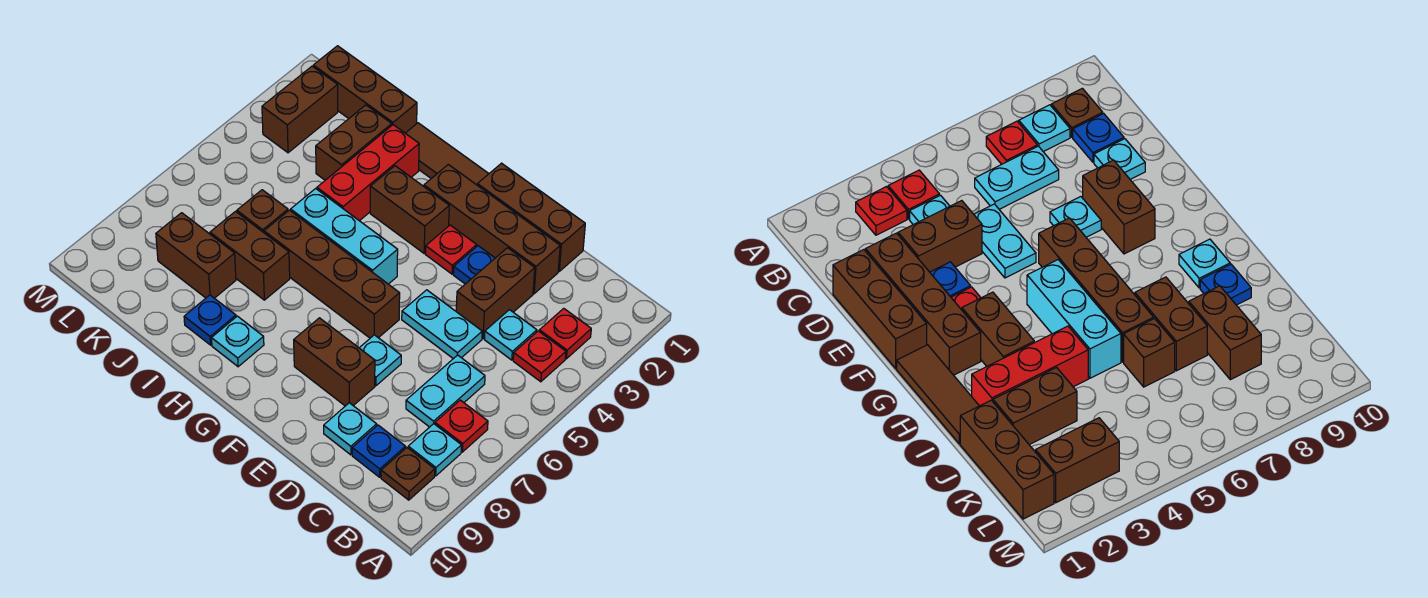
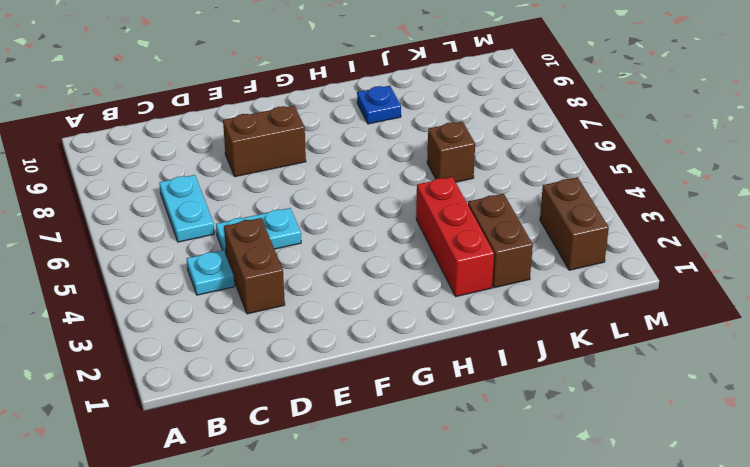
none -> red plate B3 level 1
none -> red plate B4 level 1
none -> red plate B7 level 1
none -> cyan plate B8 level 1

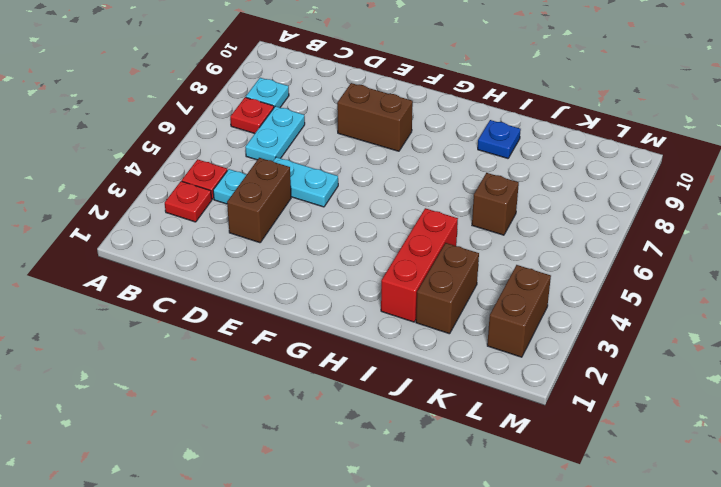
none -> brown plate B9 level 1
none -> blue plate C9 level 1
none -> brown brick D1:F1 level 1
none -> brown brick D2:G2 level 1

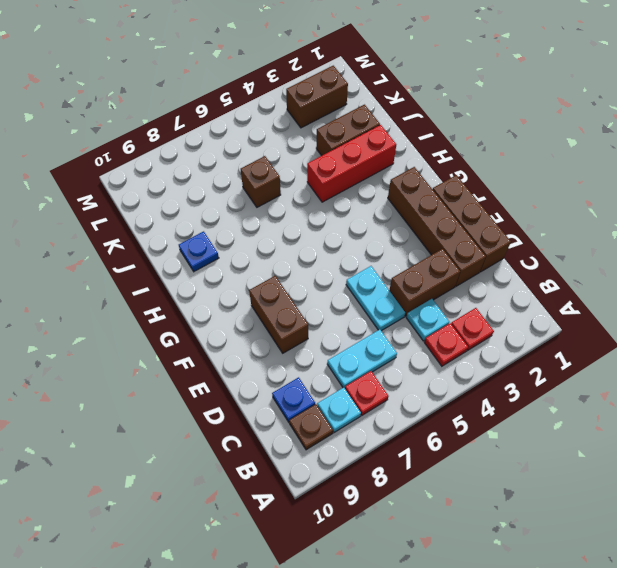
none -> cyan plate D9 level 1
none -> blue plate E3 level 1
none -> cyan plate E7 level 1
none -> red plate F3 level 1

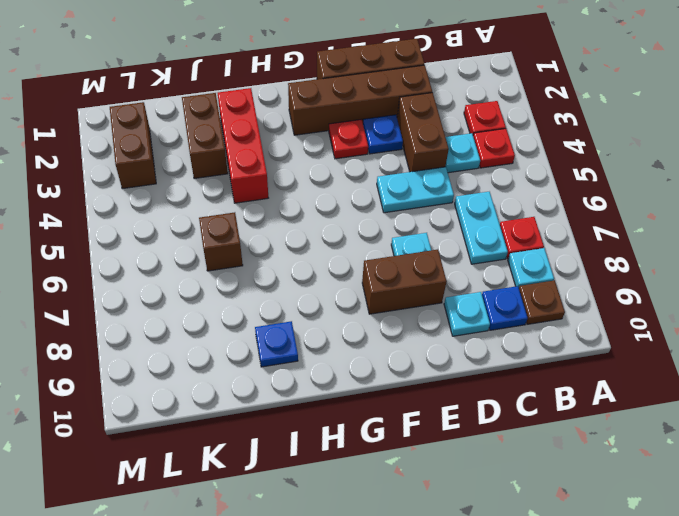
none -> brown brick F6:I6 level 1
none -> brown tile G1:I1 level 1
none -> brown brick G3:H3 level 1
none -> cyan brick G5:I5 level 1

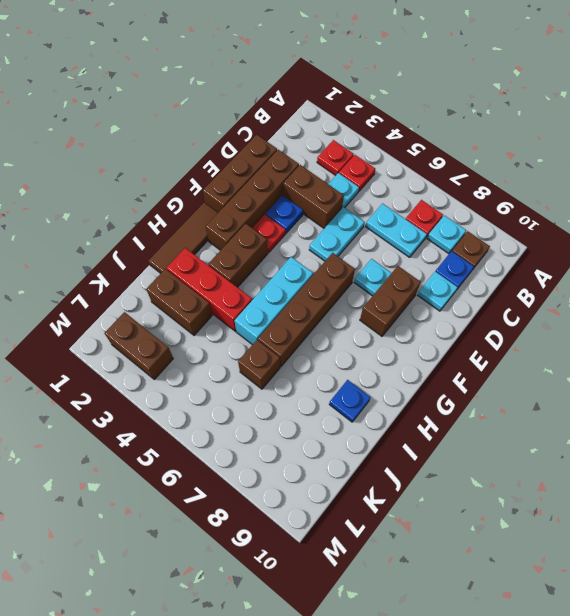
none -> cyan plate H9 level 1
none -> brown brick I7:J7 level 1
none -> brown brick J1:L1 level 1
none -> brown brick J8:K8 level 1

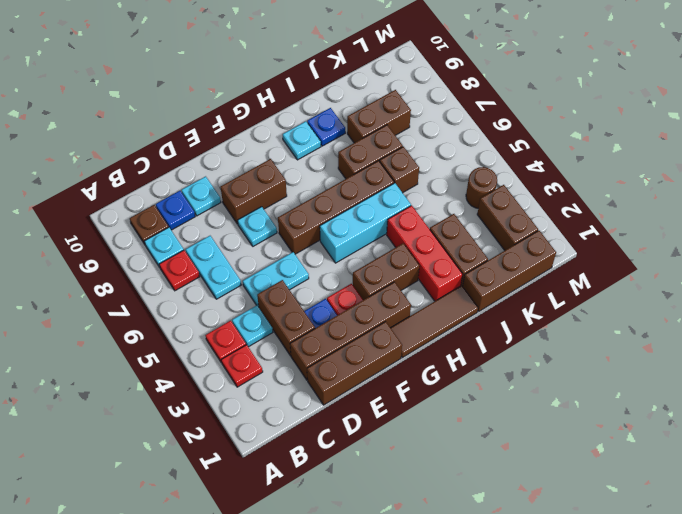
brown round brick L4 level 1 -> none

